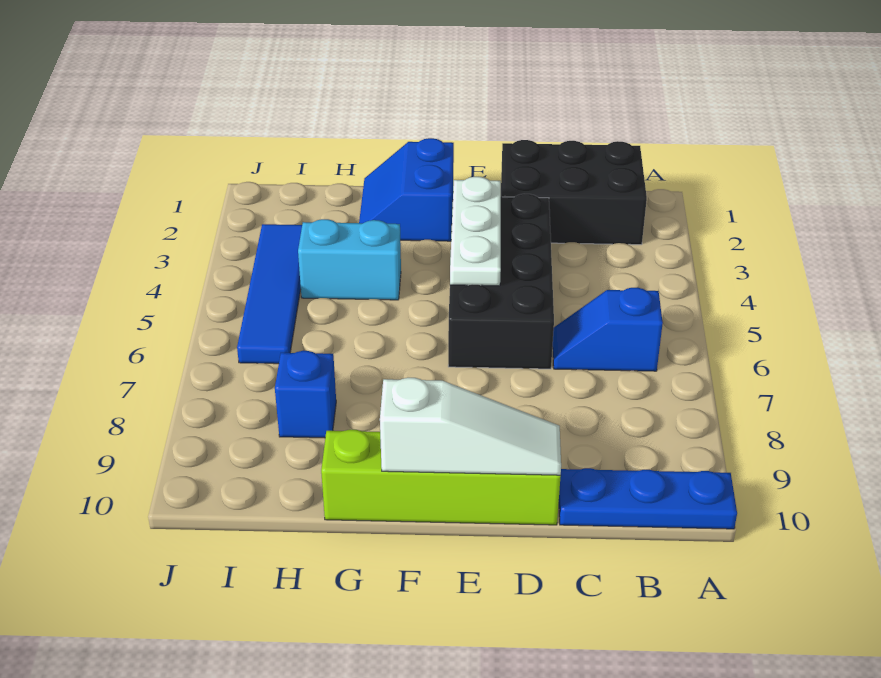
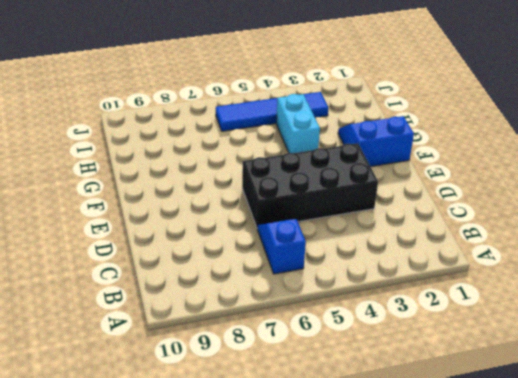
none -> blue plate A10:C10 level 1
none -> black brick B1:D2 level 1

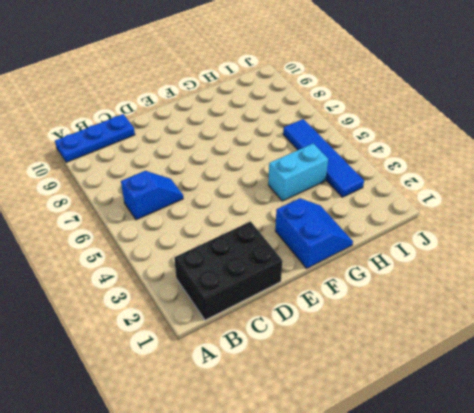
none -> black brick D3:E6 level 1
none -> lime brick D10:G10 level 1

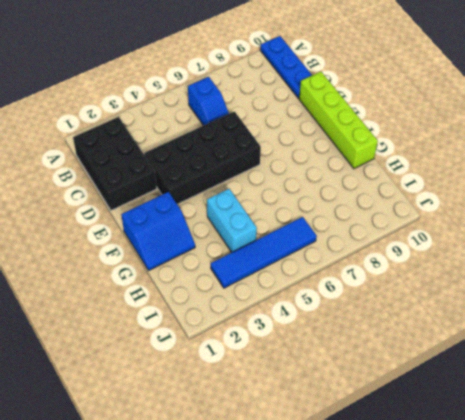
none -> blue brick H8 level 1
none -> white slope D10:F10 level 2 top F

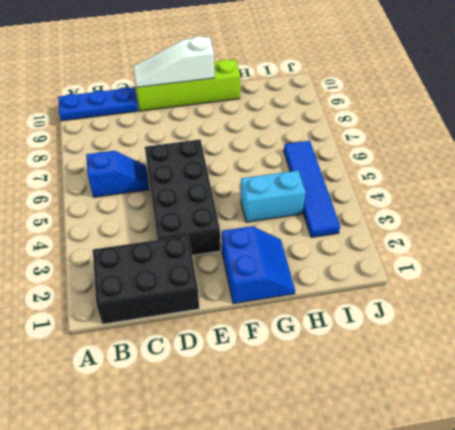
none -> blue brick H8 level 1
none -> white plate E3:E5 level 2

